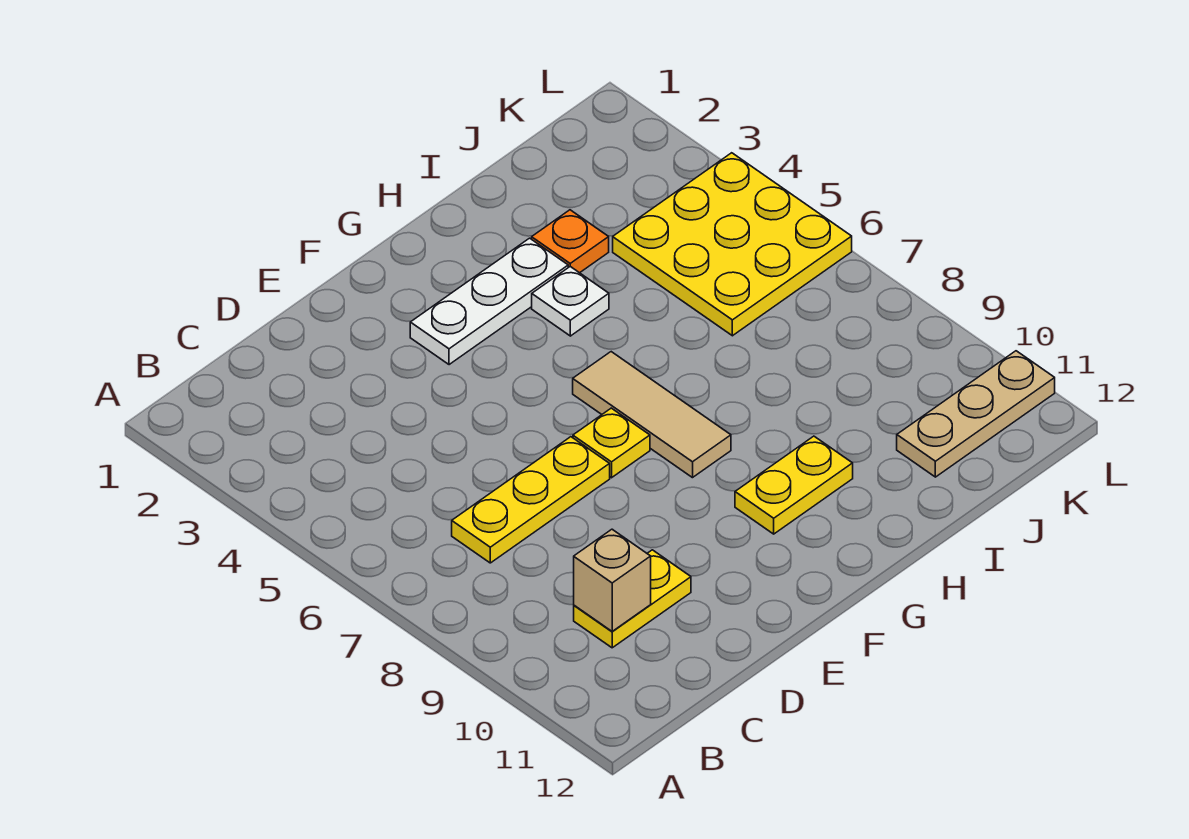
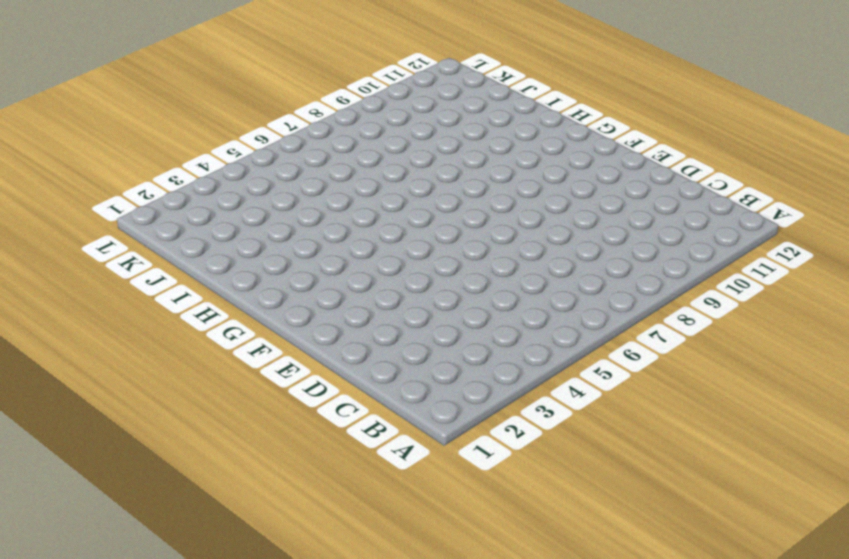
none -> yellow plate C7:E7 level 1
none -> yellow plate C10:D10 level 1

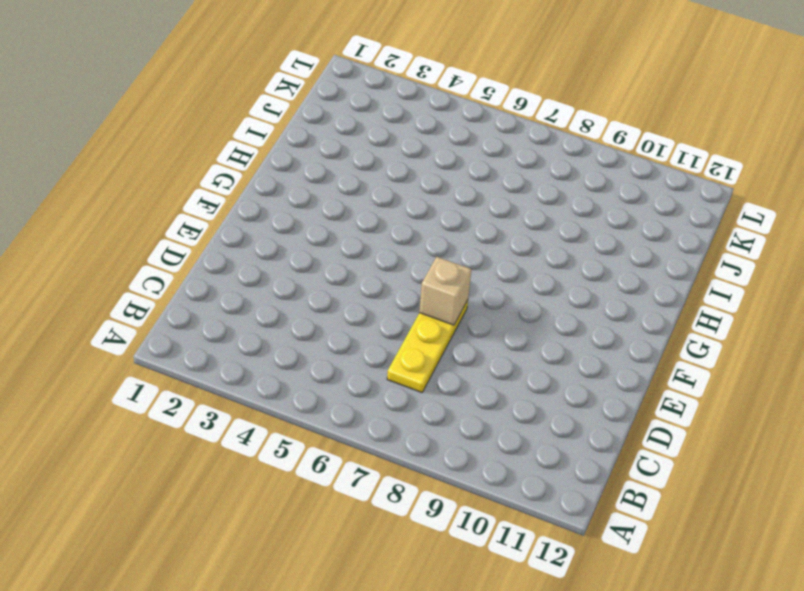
tan brick E7 level 2 -> tan brick C10 level 2
none -> yellow plate C10:D10 level 1
none -> white plate F3:H3 level 1

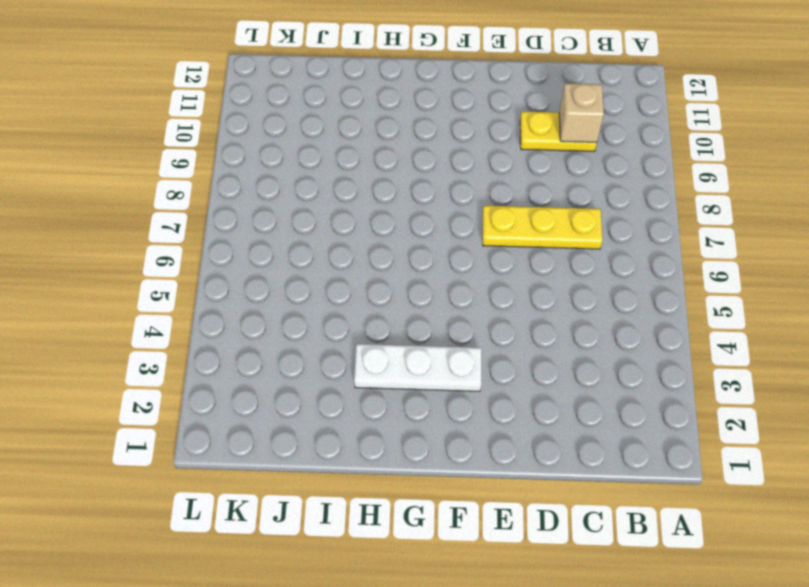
none -> yellow plate F7 level 1
none -> tan tile G6:G8 level 1

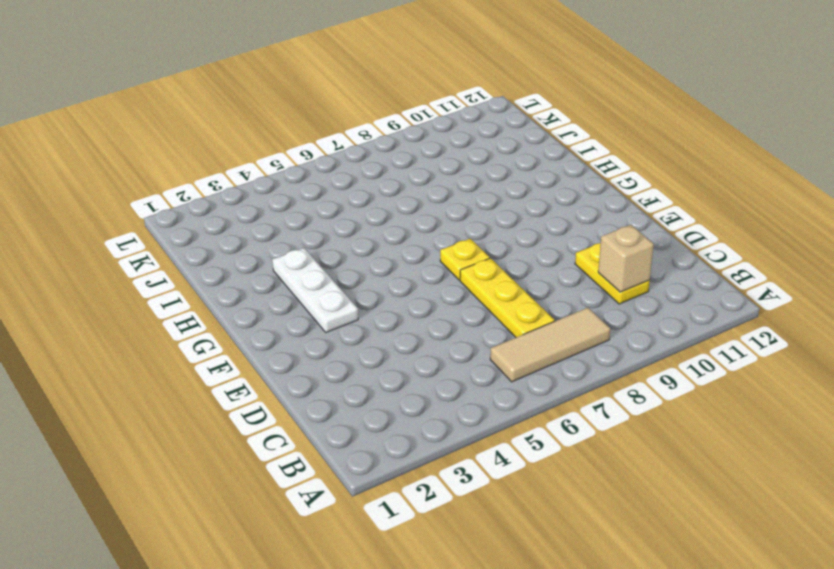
tan tile B6:B8 level 1 -> tan tile G6:G8 level 1
none -> yellow plate G10:H10 level 1
none -> white plate H4 level 1

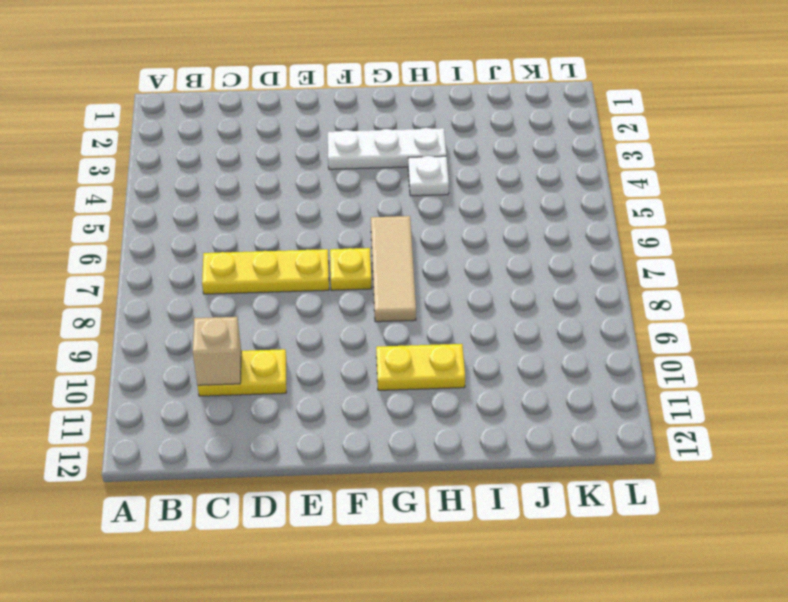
none -> orange plate I3 level 1
none -> yellow plate J4:L6 level 1

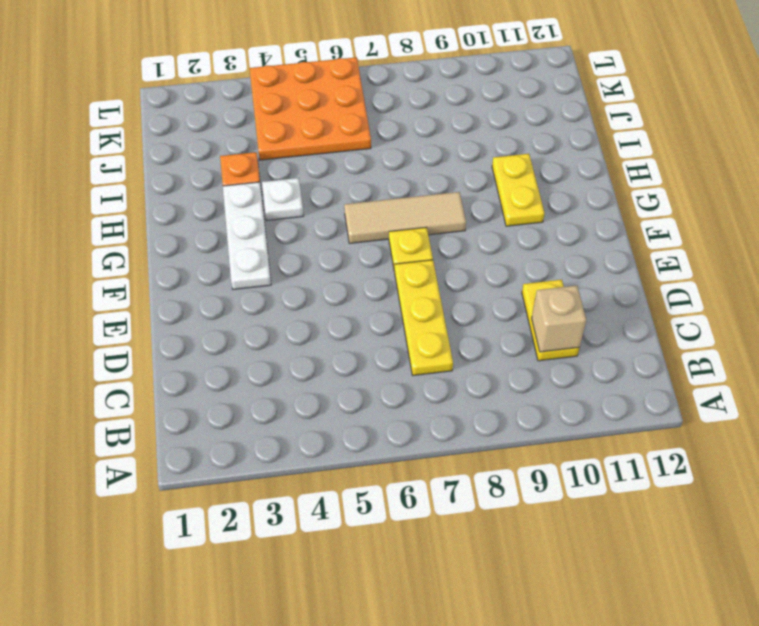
orange plate J4:L6 level 1 -> yellow plate J4:L6 level 1
none -> tan plate J11:L11 level 1

